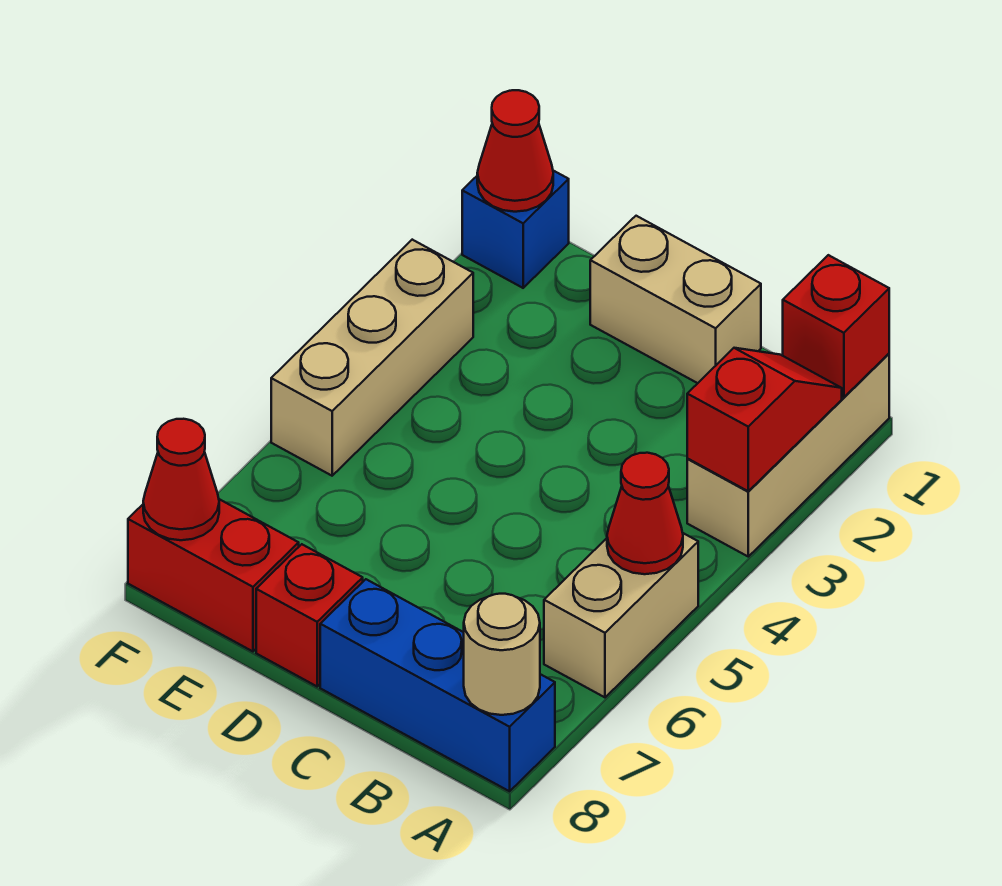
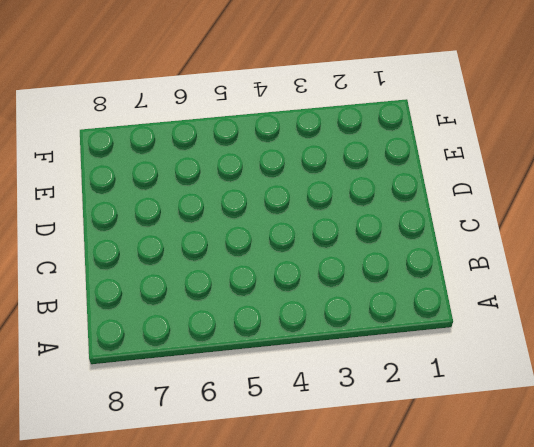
none -> tan brick A1:A3 level 1
none -> tan brick A5:A6 level 1
none -> blue brick A8:C8 level 1

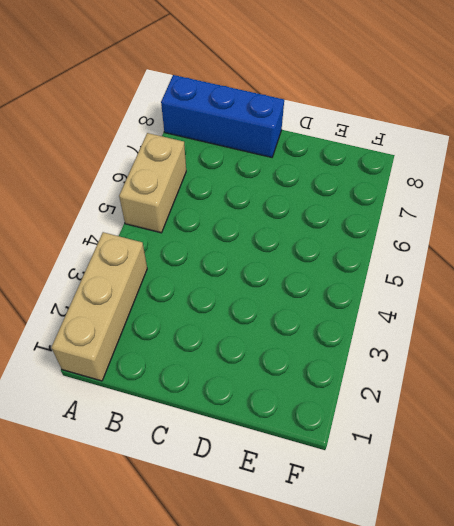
none -> tan brick C1:D1 level 1
none -> red brick D8 level 1
none -> red brick E8:F8 level 1

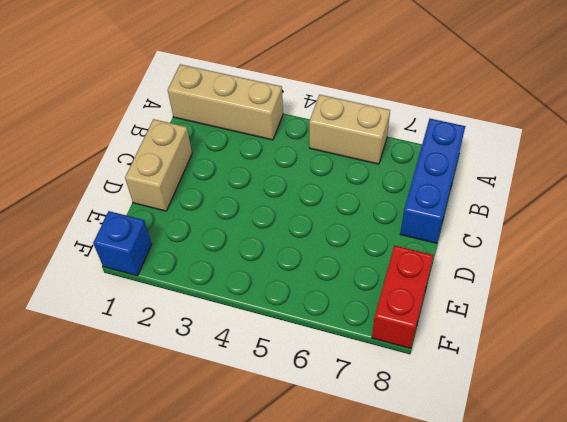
none -> red brick D8 level 1
none -> tan brick F3:F5 level 1
none -> red brick A1 level 2

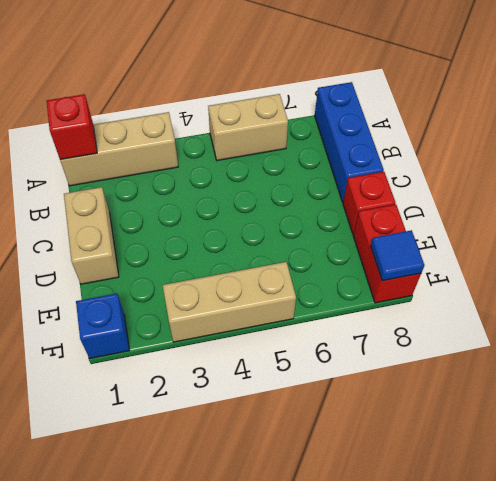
blue tile F8 level 2 -> red cone F8 level 2
none -> red slope A2:A3 level 2 top 3
none -> red cone A5 level 2
none -> tan round brick A8 level 2

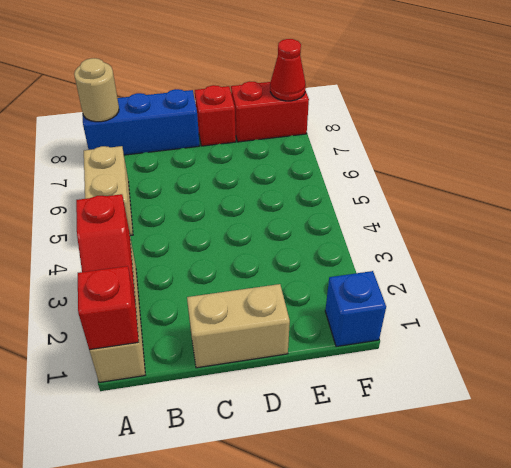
none -> tan brick F3:F5 level 1
none -> red cone A5 level 2
none -> red cone F1 level 2

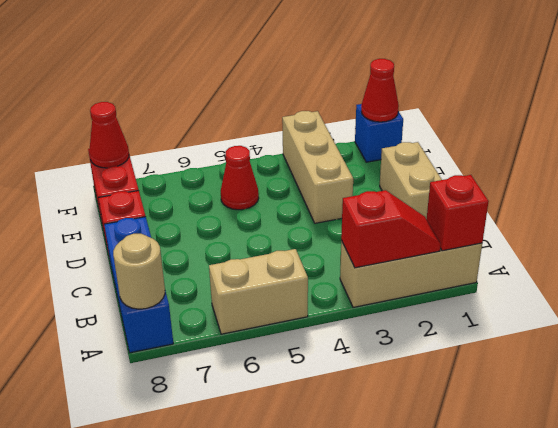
tan brick D3:F3 level 1 -> tan brick F3:F5 level 1
red cone E5 level 1 -> red cone A5 level 2

